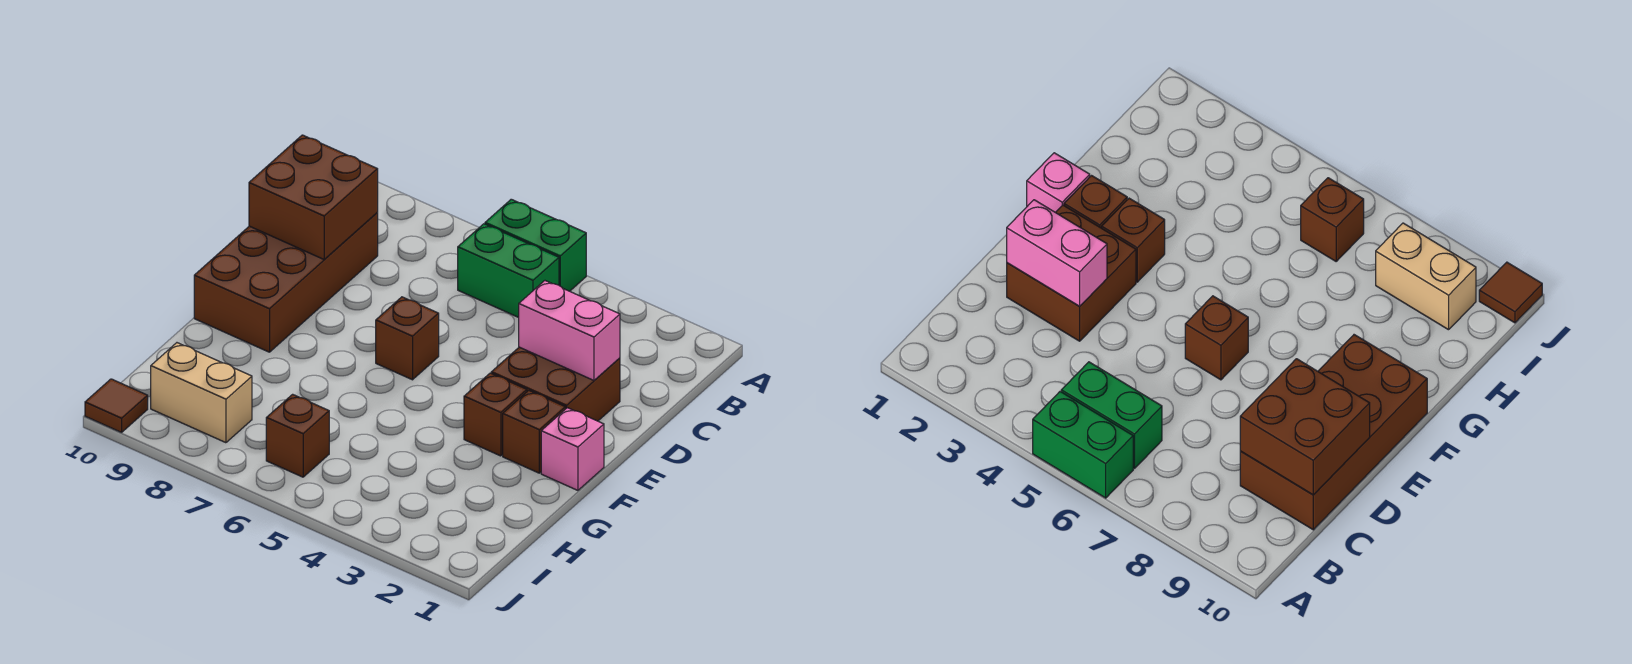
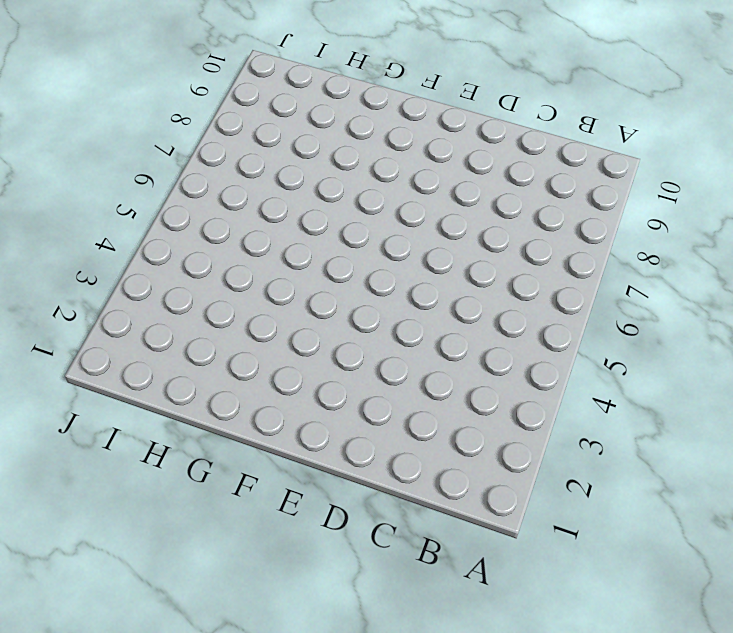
none -> green brick A5:A6 level 1
none -> green brick B5:B6 level 1
none -> brown brick C9:F10 level 1

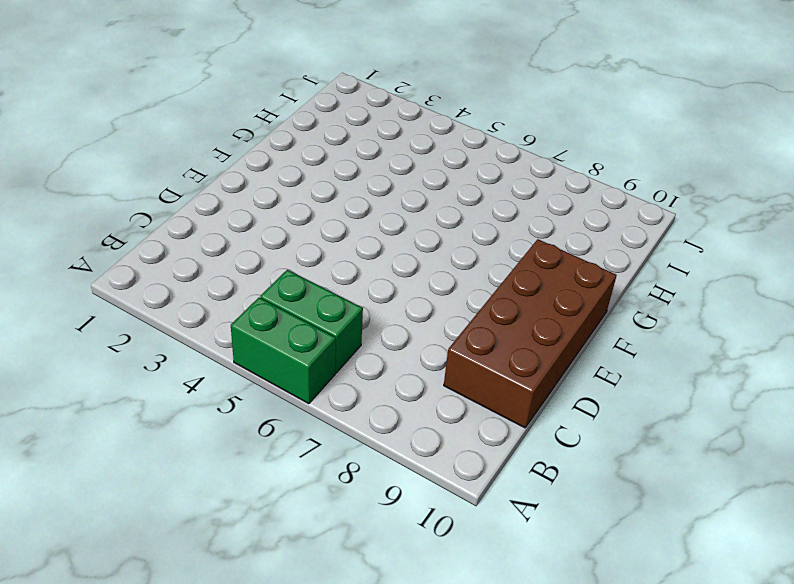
none -> brown brick D2:E3 level 1
none -> brown brick E6 level 1
none -> pink brick F1 level 1

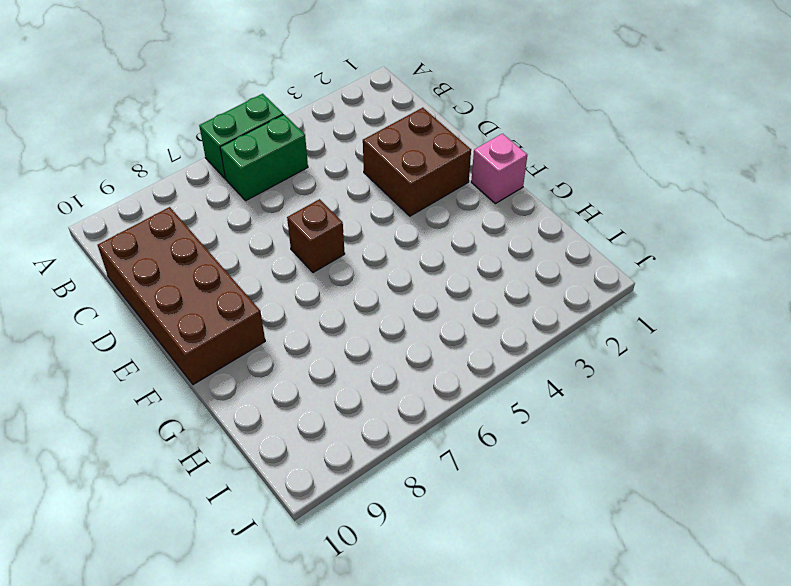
none -> brown brick F2 level 1
none -> brown brick F3 level 1
none -> brown brick I6 level 1

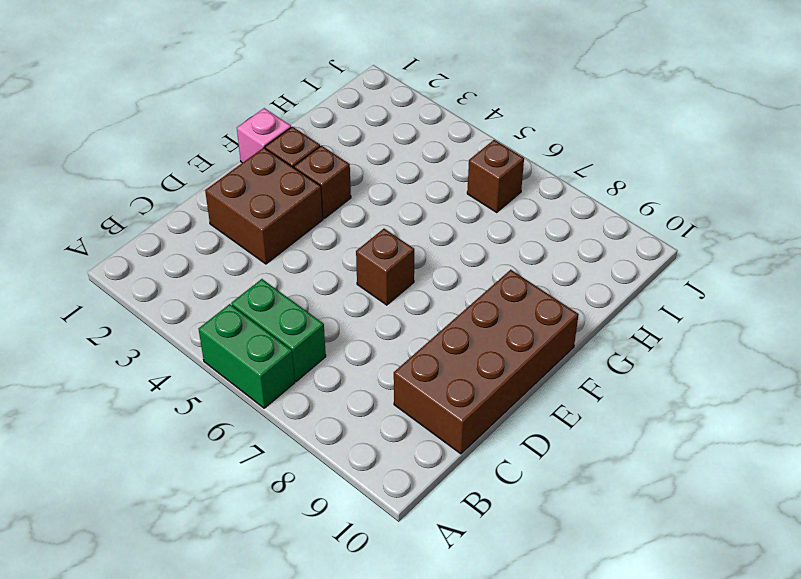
none -> tan brick I8:I9 level 1
none -> brown tile J10 level 1
none -> brown brick C9:D10 level 2

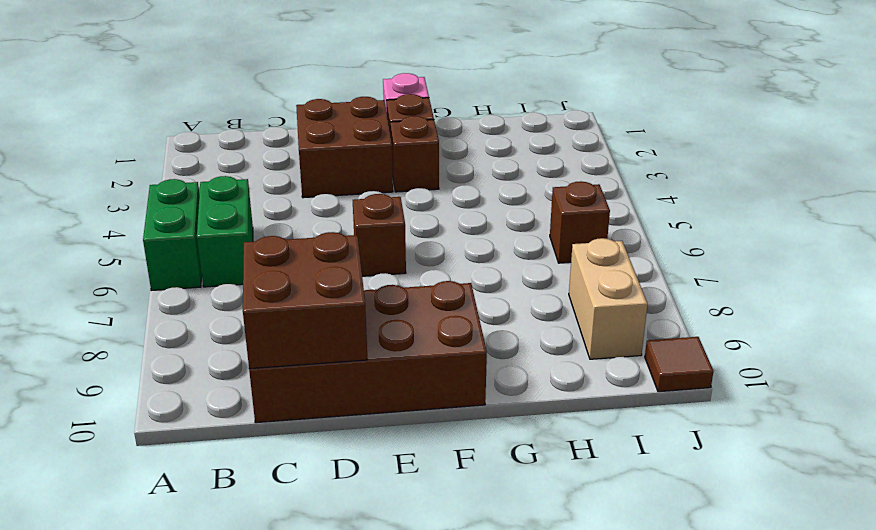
none -> pink brick D2:D3 level 2

